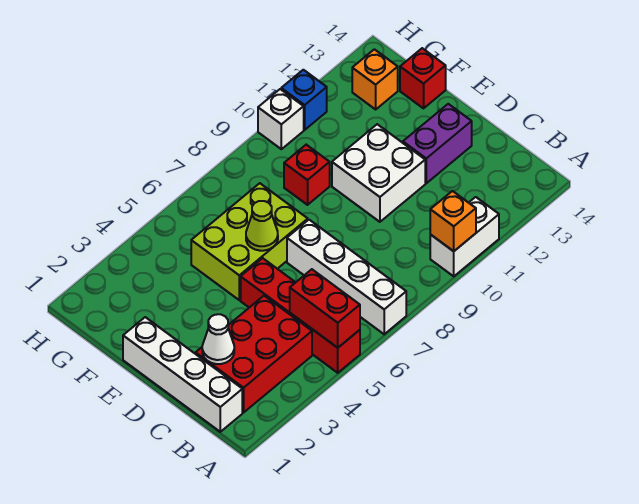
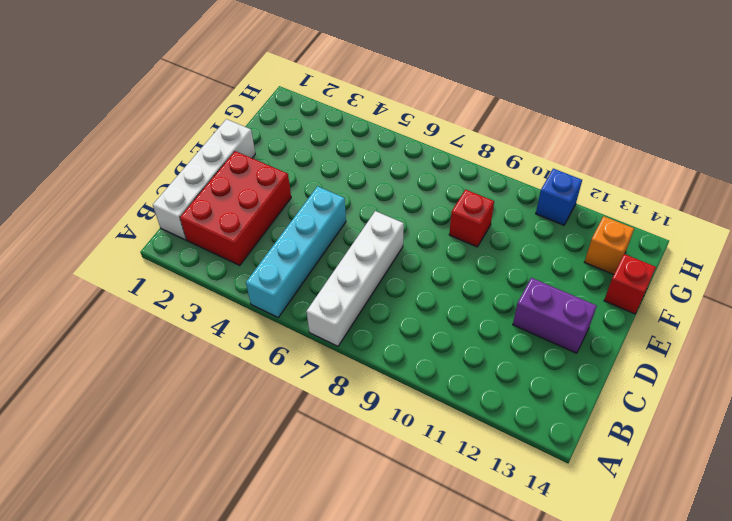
cyan brick A5:D5 level 1 -> red brick A5:D5 level 1
red brick B2:D3 level 1 -> red brick B2:C4 level 1
none -> white brick A10:A11 level 1
none -> white brick D10:E11 level 1
none -> lime brick E5:F7 level 1

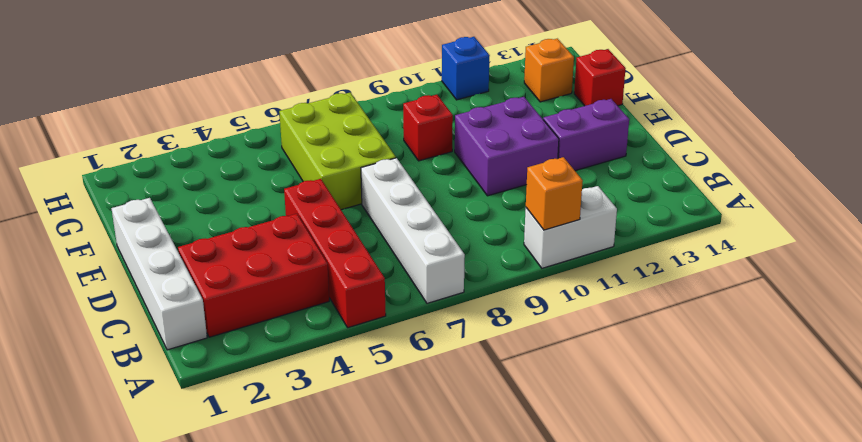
purple brick D10:E11 level 1 -> white brick D10:E11 level 1
lime brick E6:G7 level 1 -> lime brick E5:F7 level 1
none -> white brick H10 level 1
none -> red brick A5:B5 level 2
none -> white cone C2 level 2

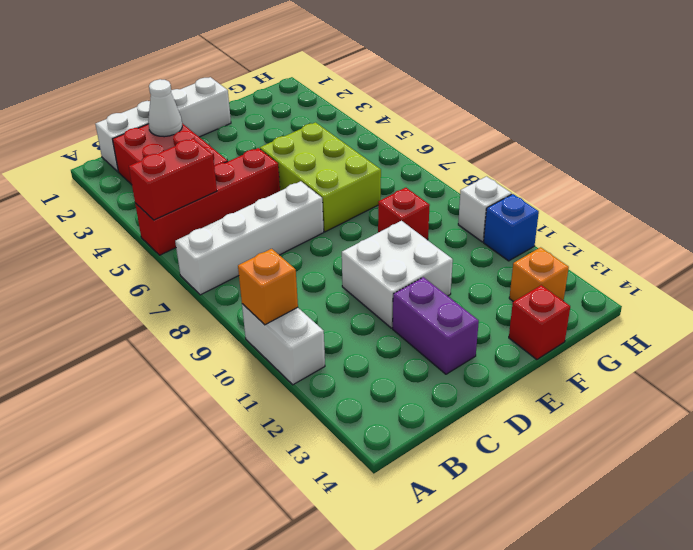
none -> lime cone E6 level 2

